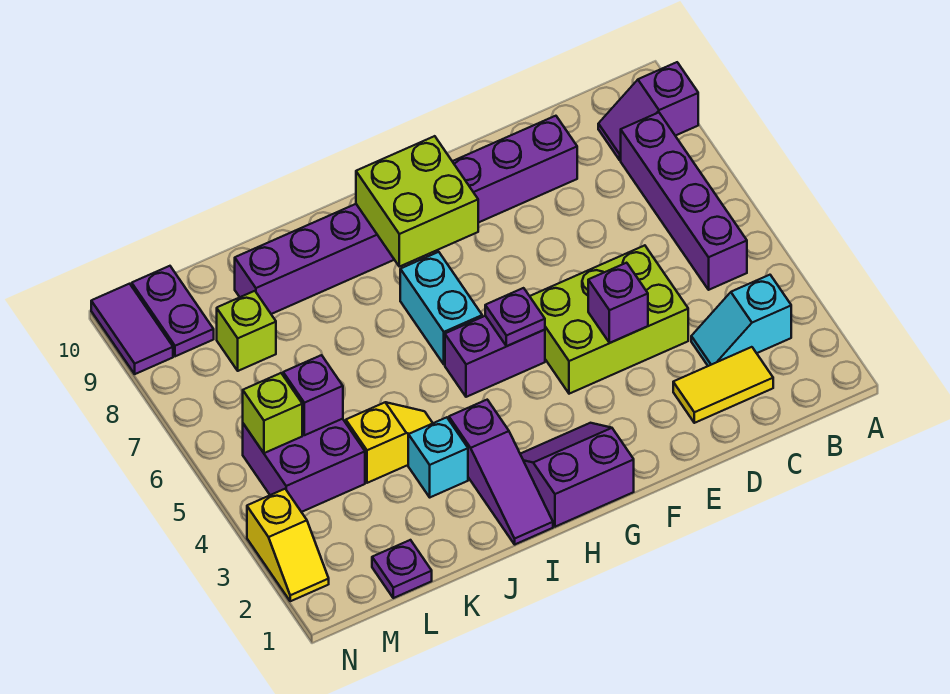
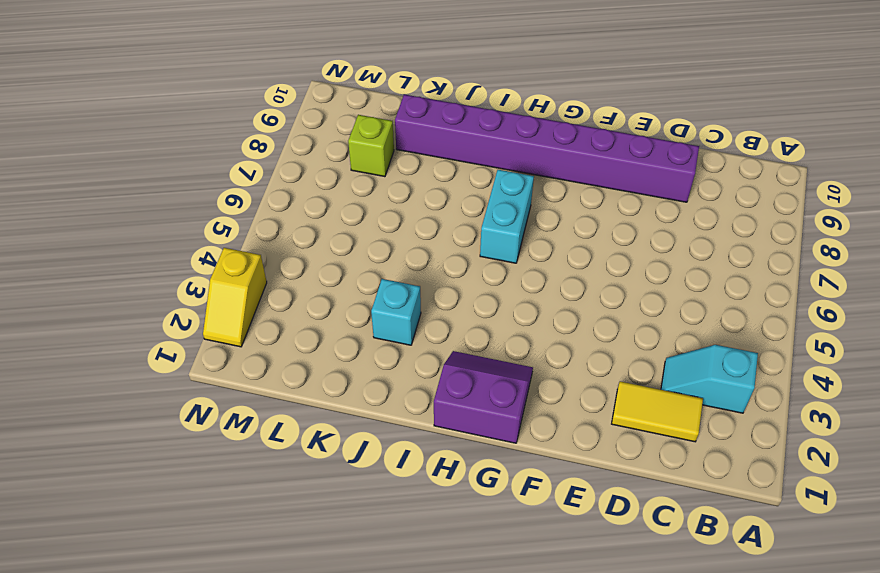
none -> purple slope A9:B9 level 1 top A
none -> purple brick B5:B8 level 1
none -> lime brick D4:F5 level 1

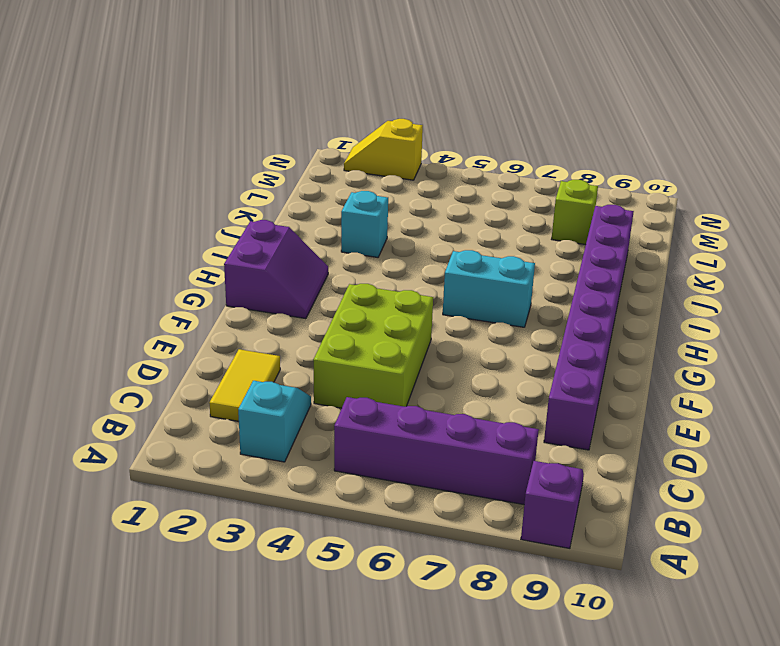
none -> purple brick G5:H5 level 1
none -> purple slope I1:I3 level 1 top 3
none -> yellow slope J4:K4 level 1 top K

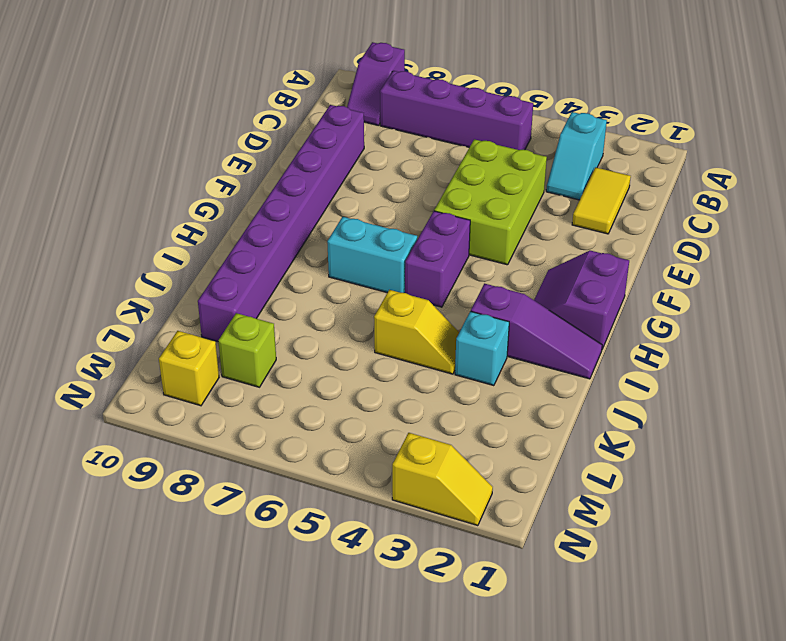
yellow slope J4:J5 level 1 top 5 -> yellow slope J4:K4 level 1 top K
yellow brick M9 level 1 -> purple plate M9:M10 level 1
none -> purple plate L1 level 1
none -> purple brick L4:M5 level 1
none -> purple tile N9:N10 level 1

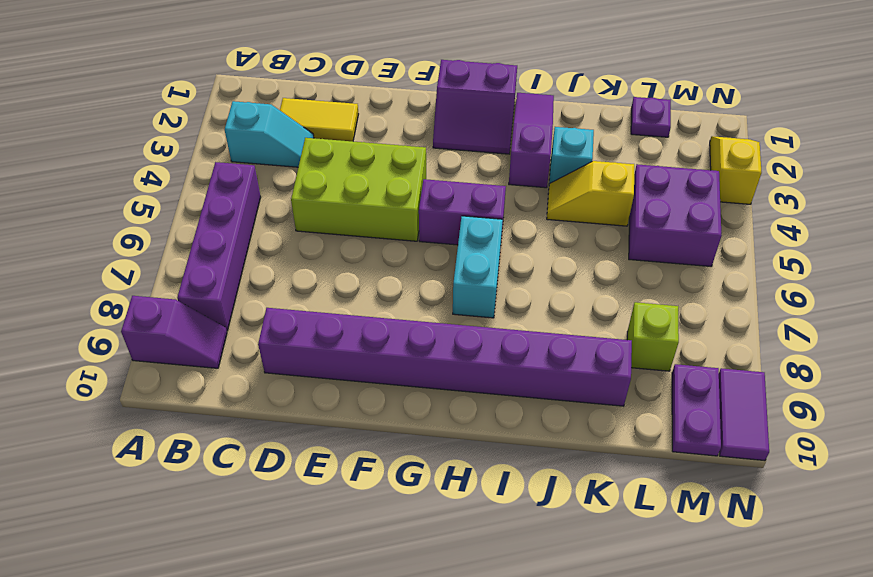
none -> purple brick E4 level 2
none -> purple plate G5 level 2
none -> lime brick G8:H9 level 2

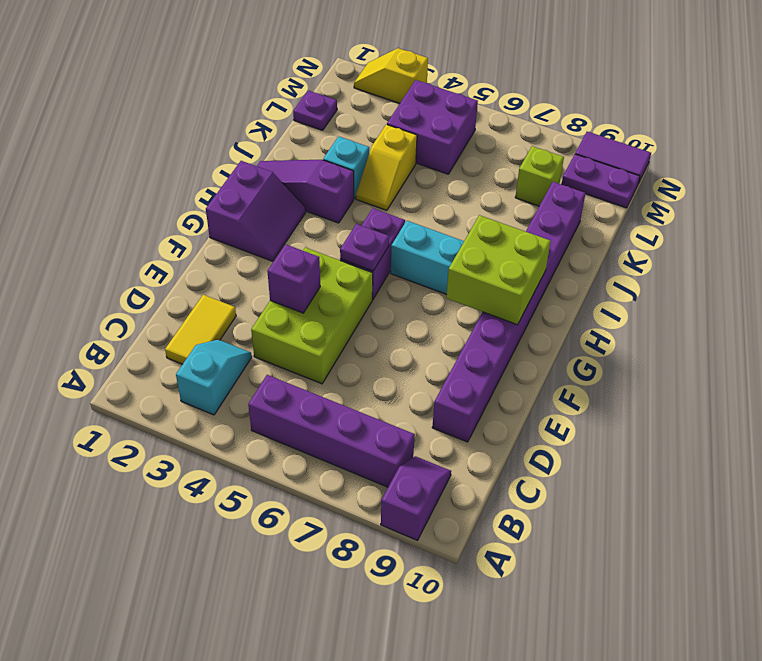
none -> purple brick L5 level 2
none -> lime brick M5 level 2

